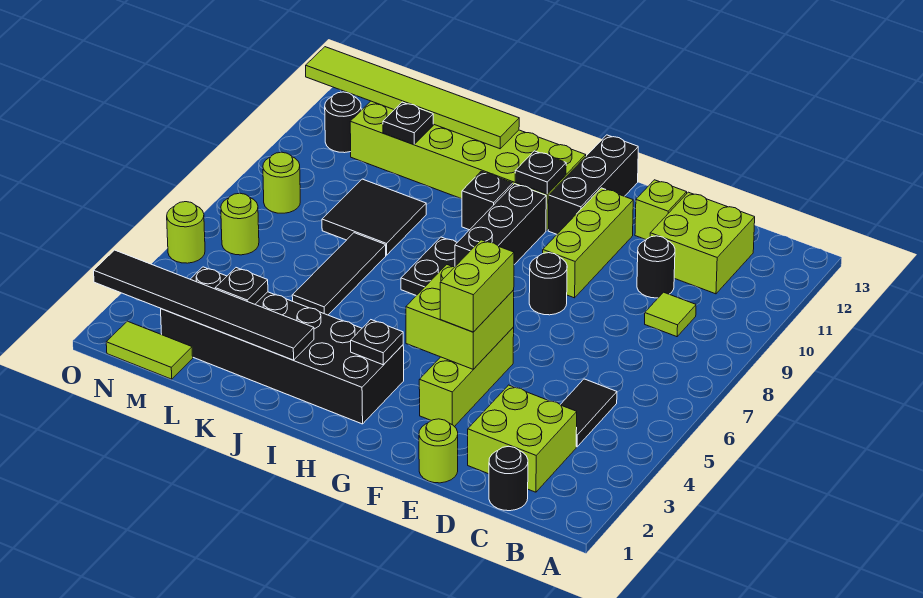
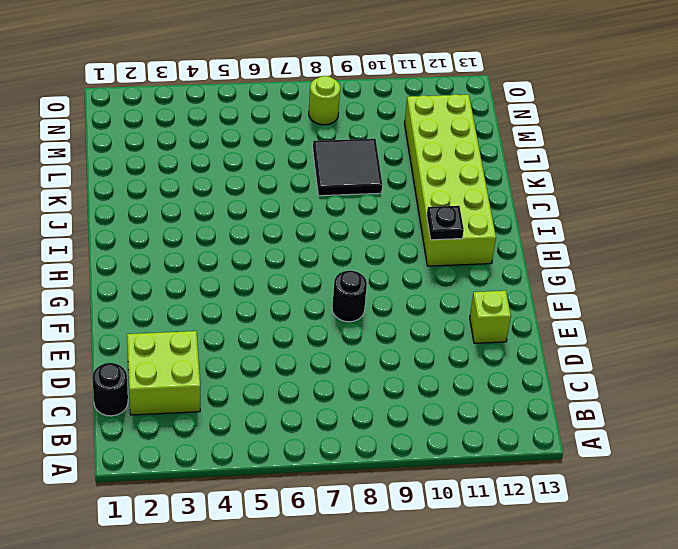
none -> black tile C4:C5 level 1
none -> lime tile C9 level 1
none -> lime brick C11:D12 level 1
none -> black round brick D10 level 1

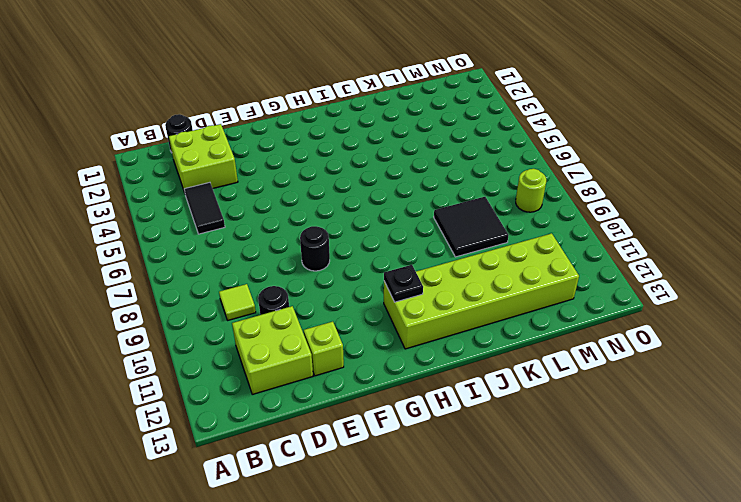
none -> lime round brick E1 level 1
none -> lime brick F3:F5 level 1
none -> lime brick F9:F11 level 1
none -> black brick G11:G13 level 1

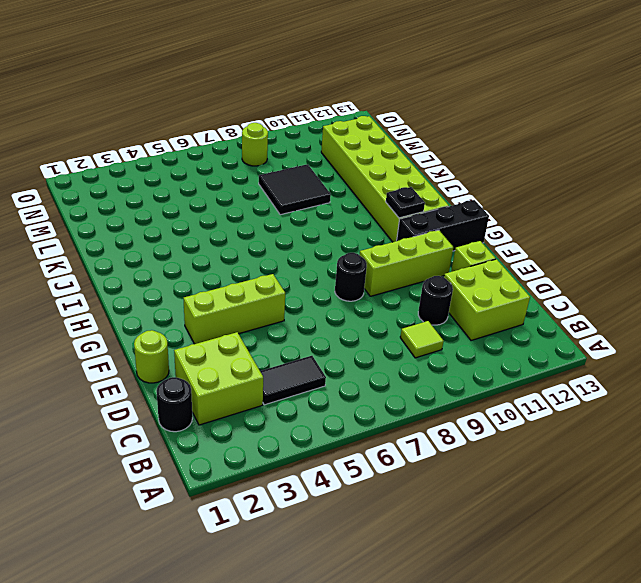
none -> black brick H2:M3 level 1
none -> black brick H8:H10 level 1
none -> black plate I7:I8 level 1
none -> black brick I10 level 1

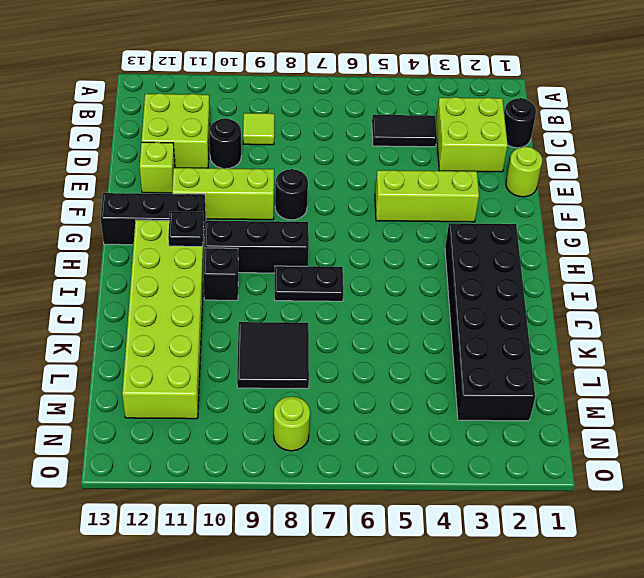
none -> black tile K5:K7 level 1
none -> lime tile M1:N1 level 1
none -> lime round brick N6 level 1
none -> black round brick N11 level 1

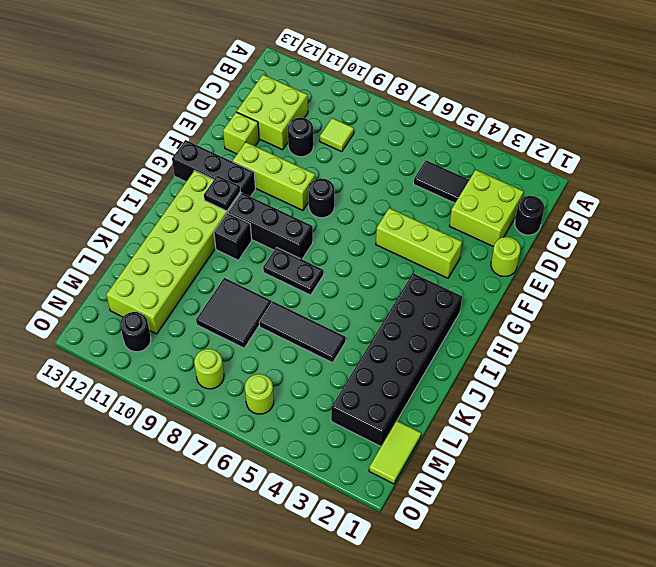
none -> lime round brick O5 level 1
none -> lime brick F4:G5 level 2
none -> black plate H3 level 2
none -> black tile J2:O2 level 2

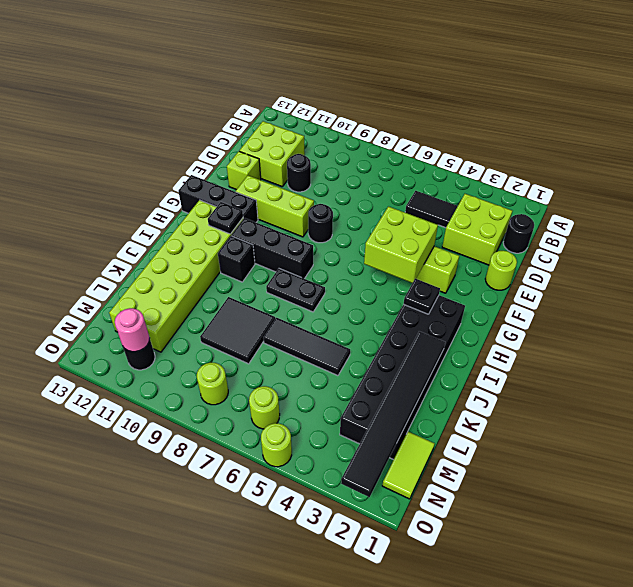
pink round brick N11 level 2 -> none
none -> lime tile C9 level 1
none -> lime tile J12:O12 level 2
none -> black plate L3 level 2
none -> black plate L11 level 2

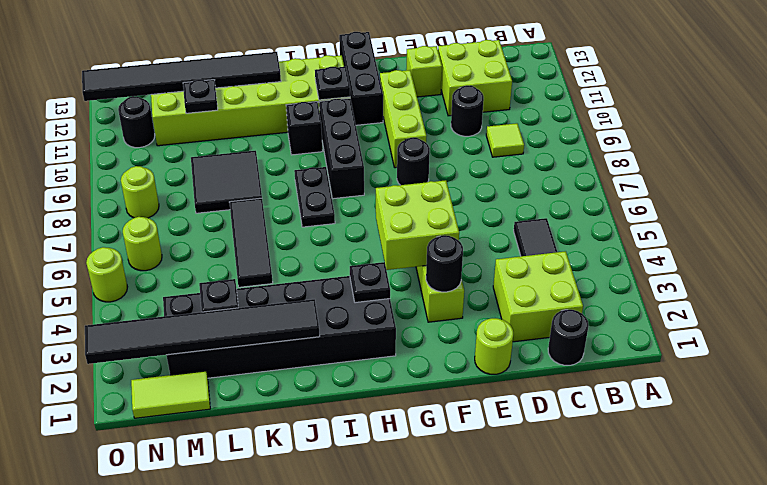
black round brick F3 level 2 -> none
black tile J12:O12 level 2 -> lime tile J12:O12 level 2
none -> lime brick F4:F5 level 3

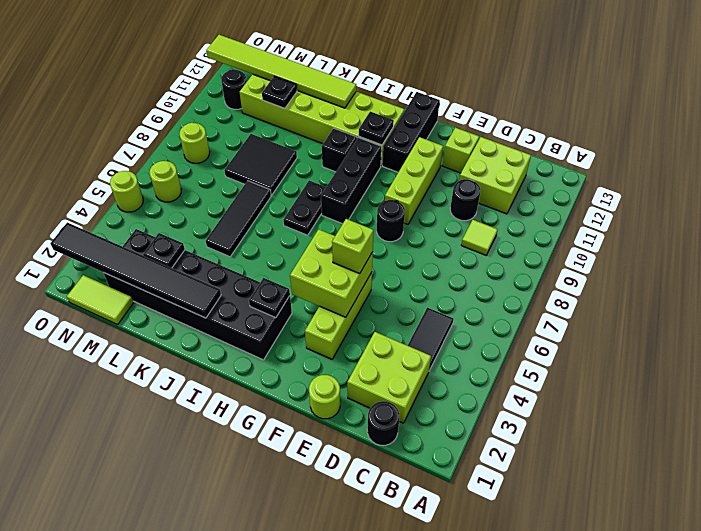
lime brick F5 level 3 -> lime brick F4:F5 level 3

